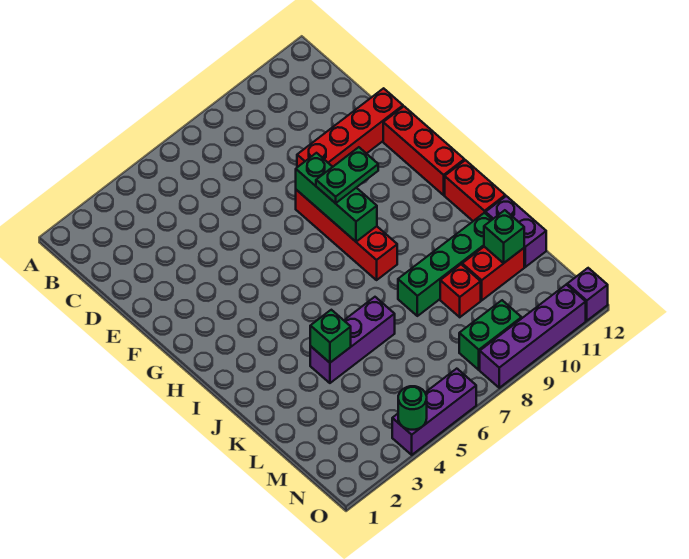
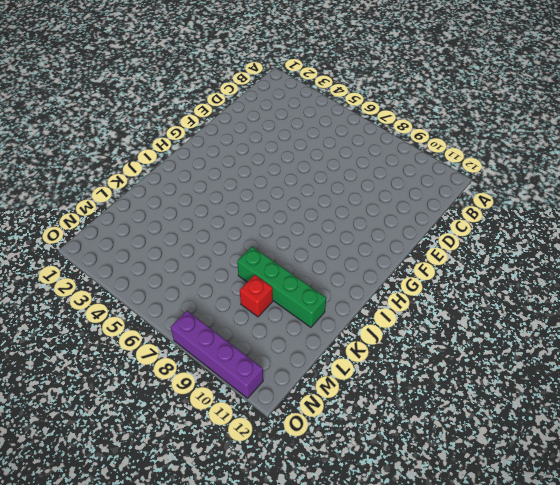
none -> red brick E9:E12 level 1
none -> red brick F8:I8 level 1
none -> red brick F12:H12 level 1

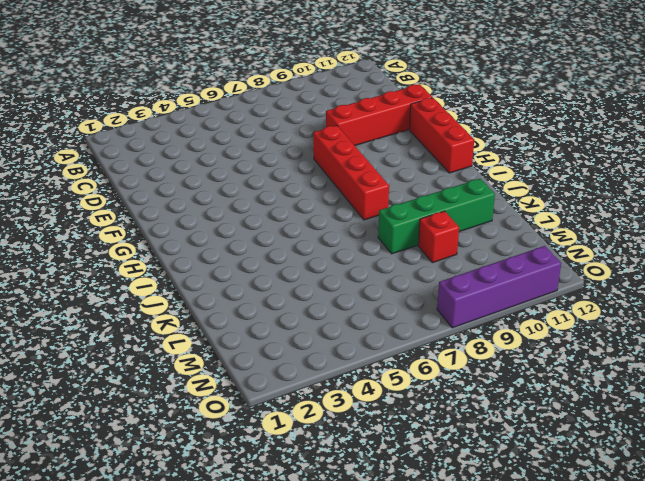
none -> red brick I12:J12 level 1
none -> purple brick K4:K6 level 1
none -> purple brick K12:L12 level 1

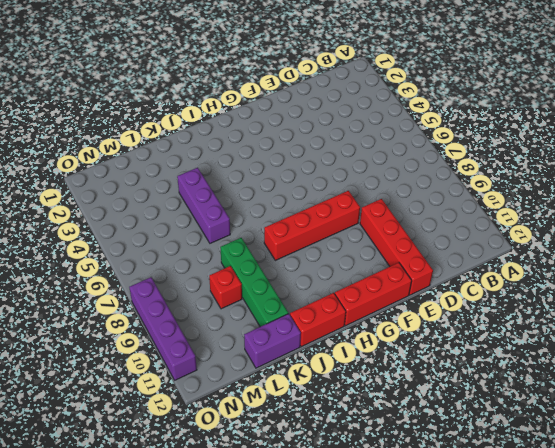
none -> red brick L10:L11 level 1
none -> green brick N8:N9 level 1
none -> purple brick O4:O6 level 1

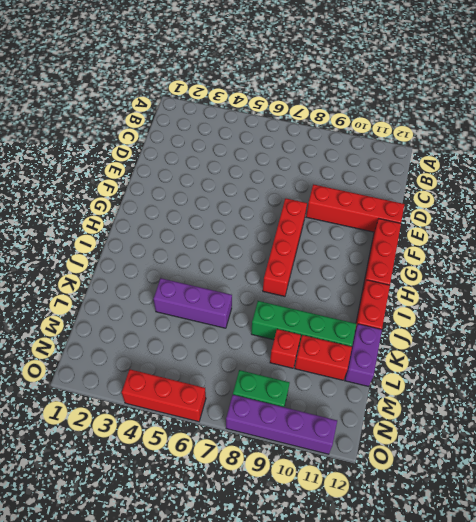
red brick O4:O6 level 1 -> purple brick O4:O6 level 1
none -> purple brick O12 level 1
none -> green brick F8:H8 level 2
none -> green brick K4 level 2

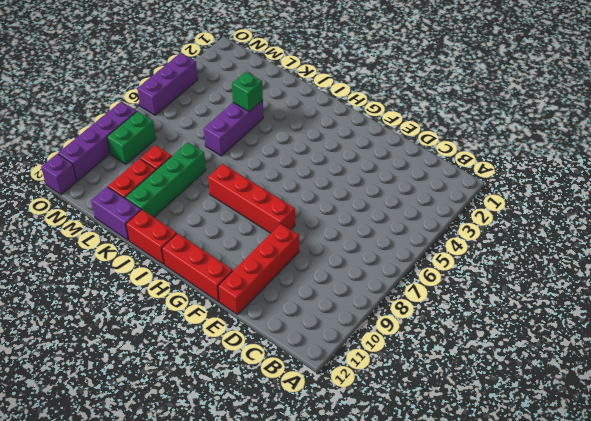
none -> green brick F8:H8 level 2
none -> green brick L11 level 2
none -> green round brick O4 level 2

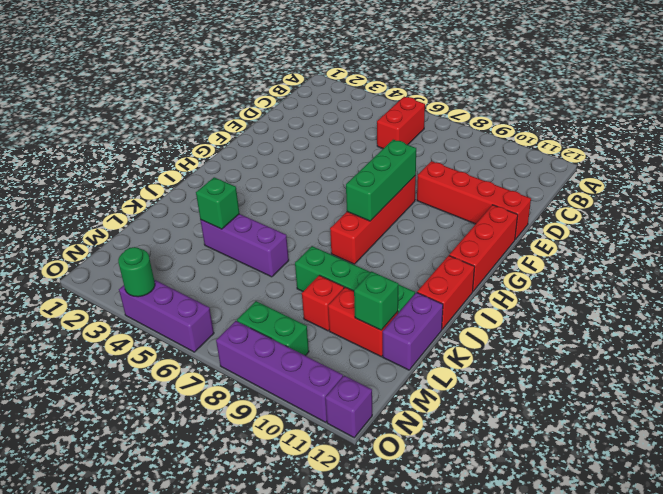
red brick B6:C6 level 1 -> none
none -> green plate G8:G9 level 3

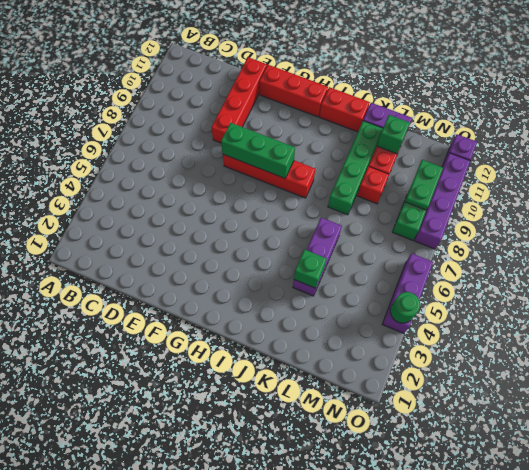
green plate N9:N10 level 2 -> green plate G8:G9 level 3

